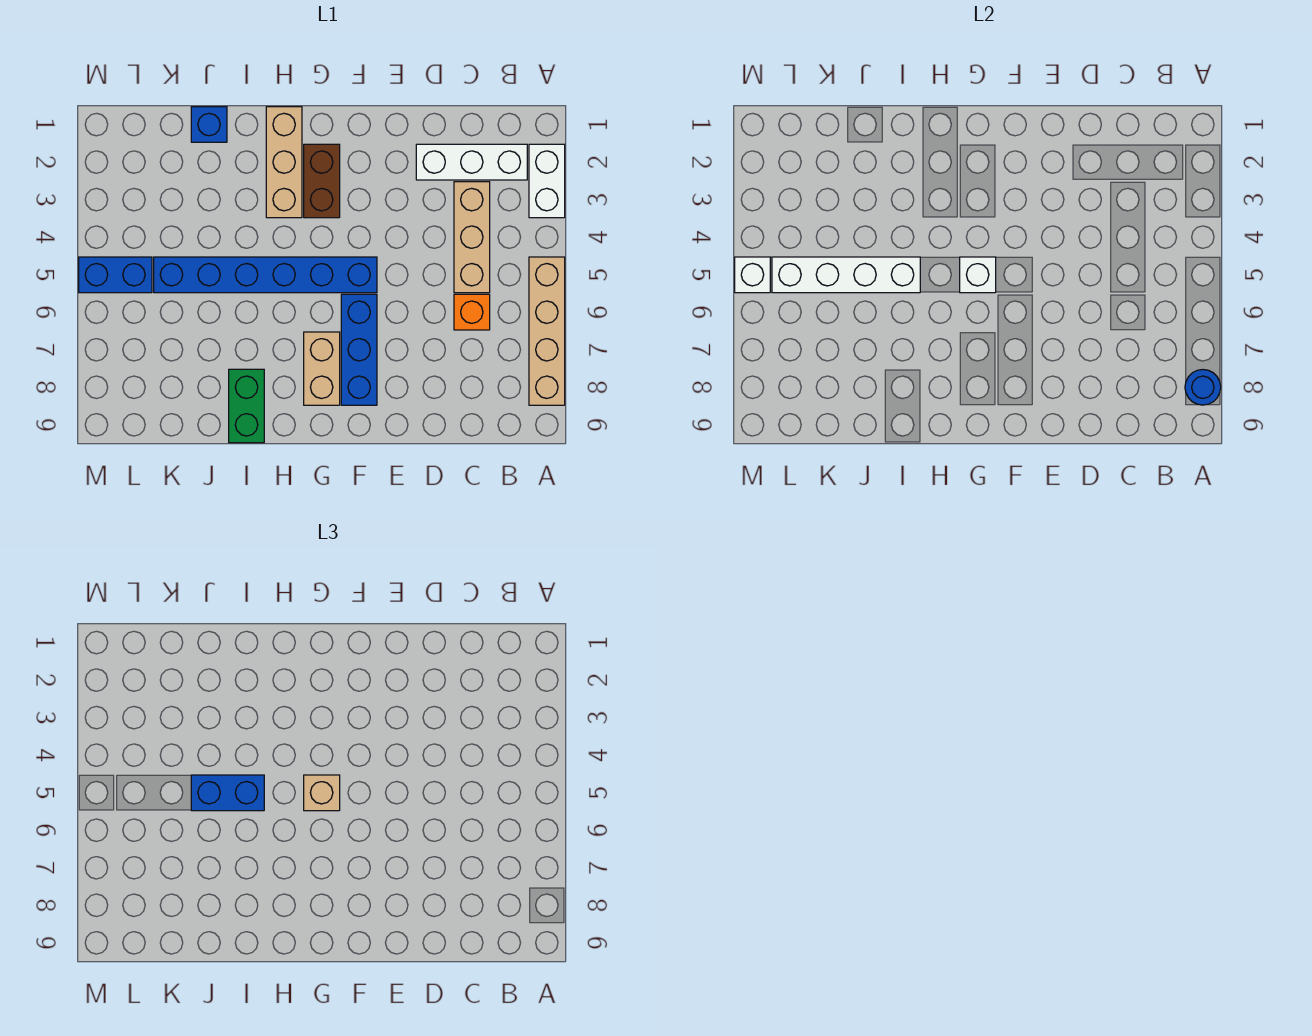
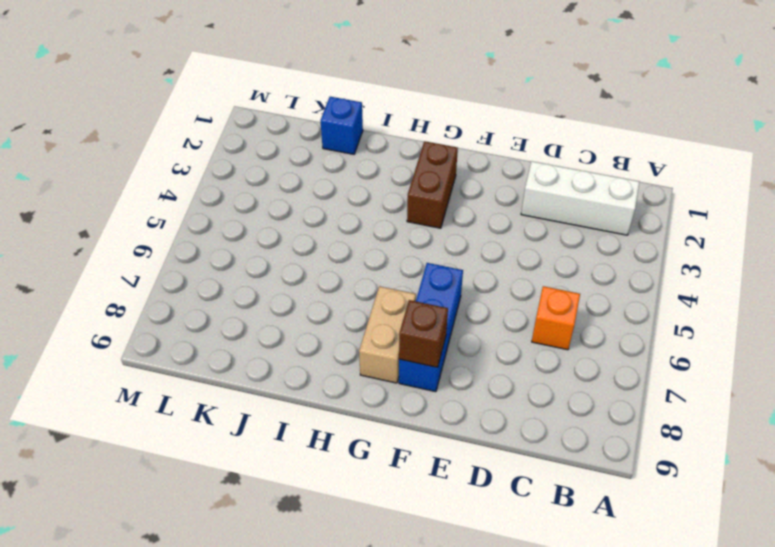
brown brick F8 level 2 -> none
none -> white brick A2:A3 level 1
none -> tan brick A5:A8 level 1
none -> tan brick C3:C5 level 1

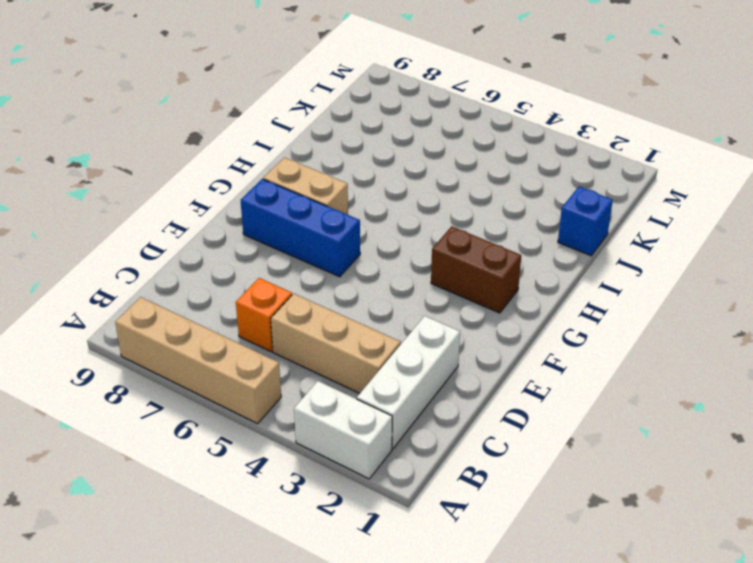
none -> blue brick F5:K5 level 1
none -> tan brick H1:H3 level 1
none -> green brick I8:I9 level 1

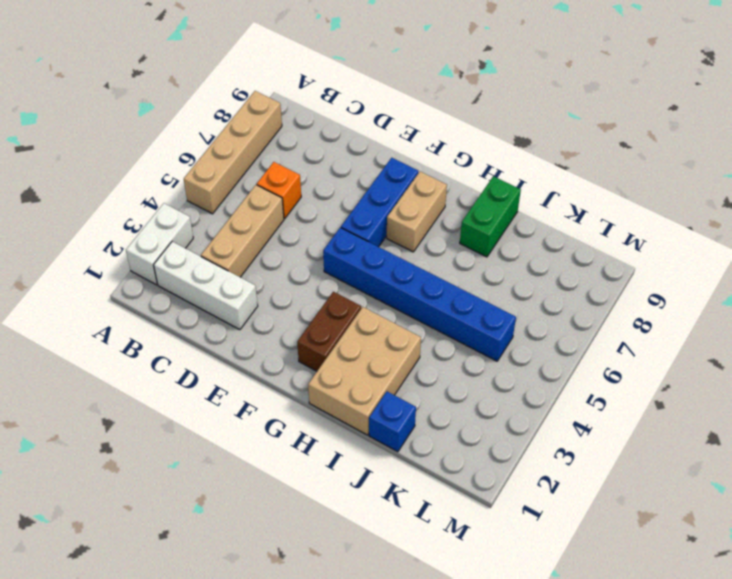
tan brick H1:I3 level 1 -> tan brick H1:H3 level 1
none -> blue brick L5:M5 level 1
none -> blue round brick A8 level 2
none -> white brick G5 level 2

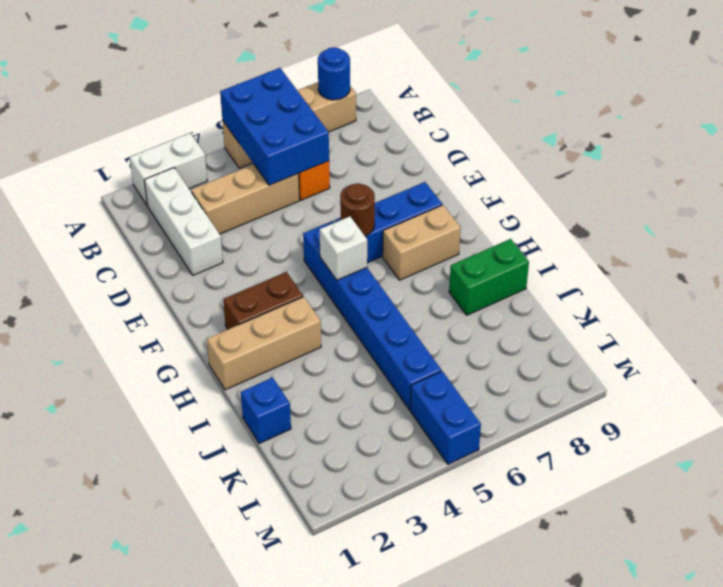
blue brick A5:C6 level 2 -> none
brown round brick F6 level 2 -> none
none -> white brick I5:L5 level 2
none -> white brick M5 level 2
none -> tan brick G5 level 3

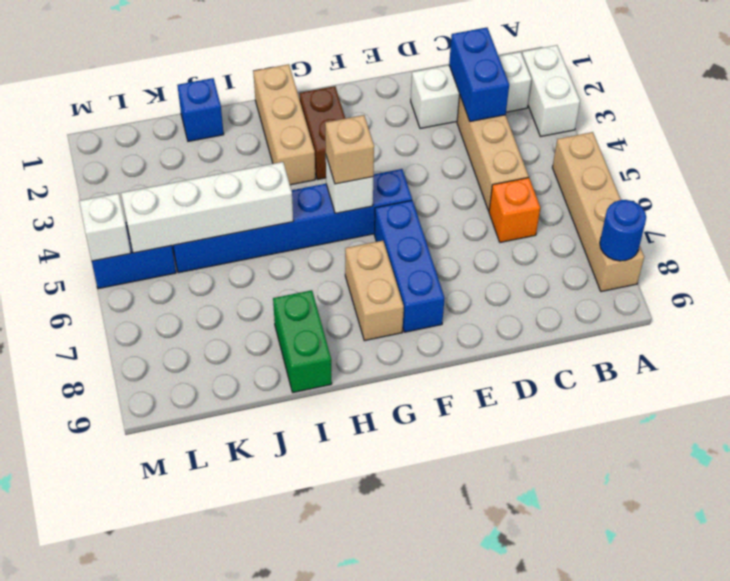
blue brick C2:C3 level 2 -> blue brick I5:J5 level 3

